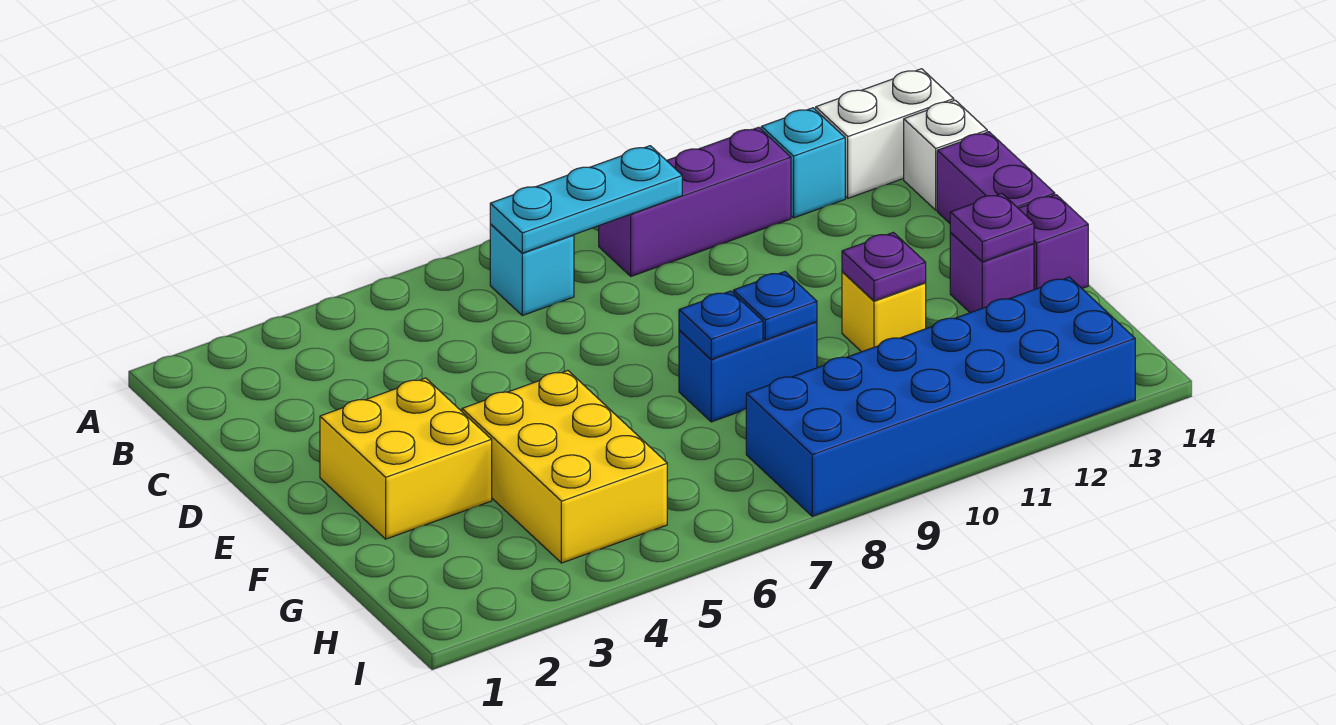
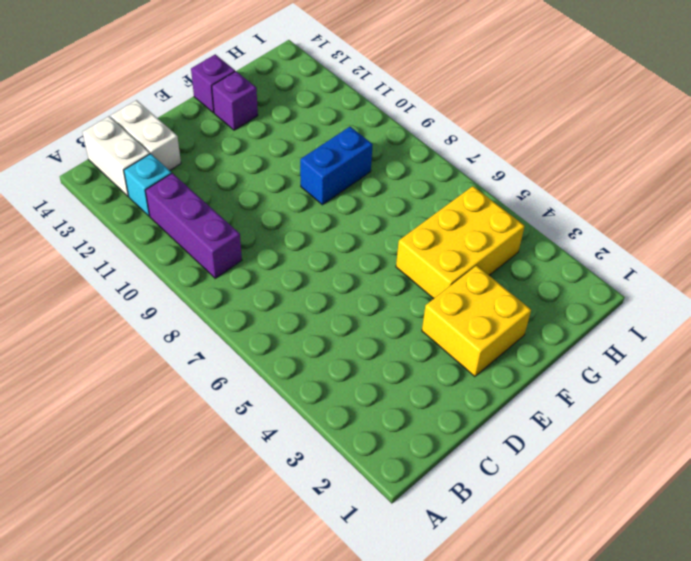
white brick C13:C14 level 1 -> white brick C14 level 1
blue brick F9:G9 level 1 -> blue brick F8:F9 level 1
none -> cyan brick B7 level 1
none -> purple brick D14:E14 level 1
none -> yellow brick F11 level 1

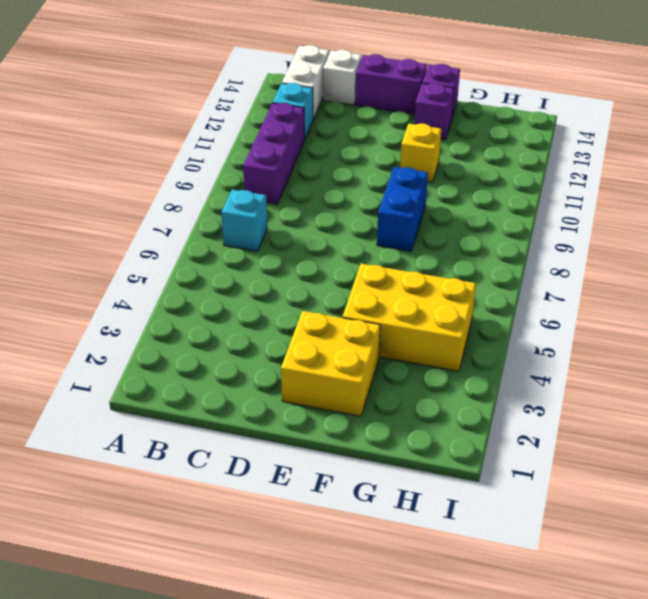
none -> blue brick H8:I13 level 1
none -> cyan plate B7:B9 level 2
none -> blue plate F8 level 2

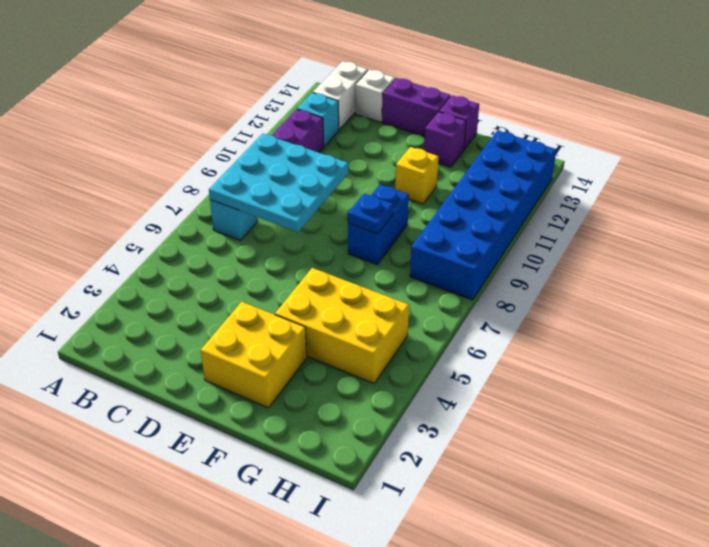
cyan plate B7:D9 level 2 -> cyan plate B7:B9 level 2
none -> blue plate F9 level 2
none -> purple plate F11 level 2
none -> purple plate F13 level 2

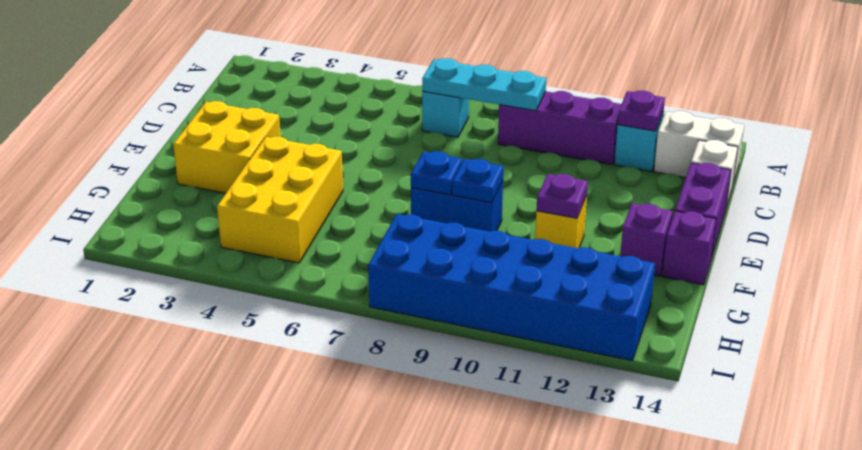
purple plate B12 level 2 -> purple plate F13 level 2

